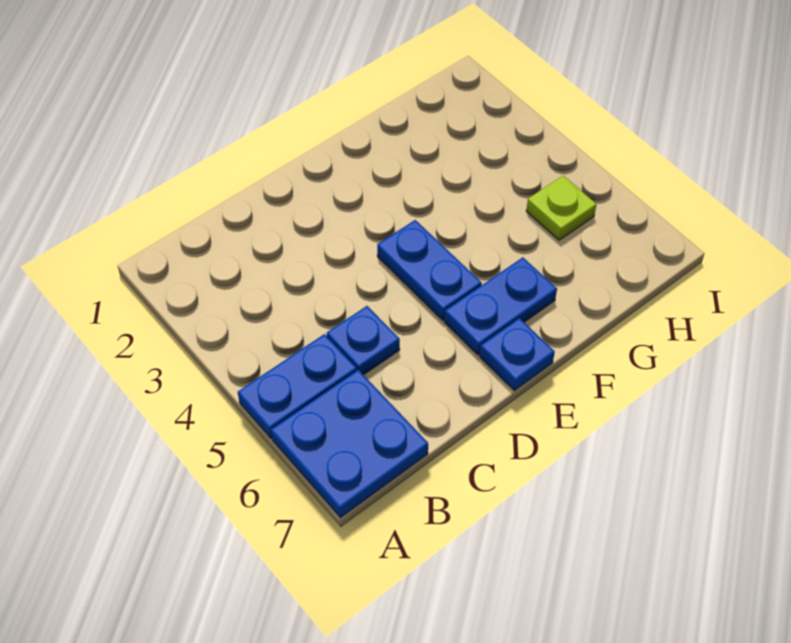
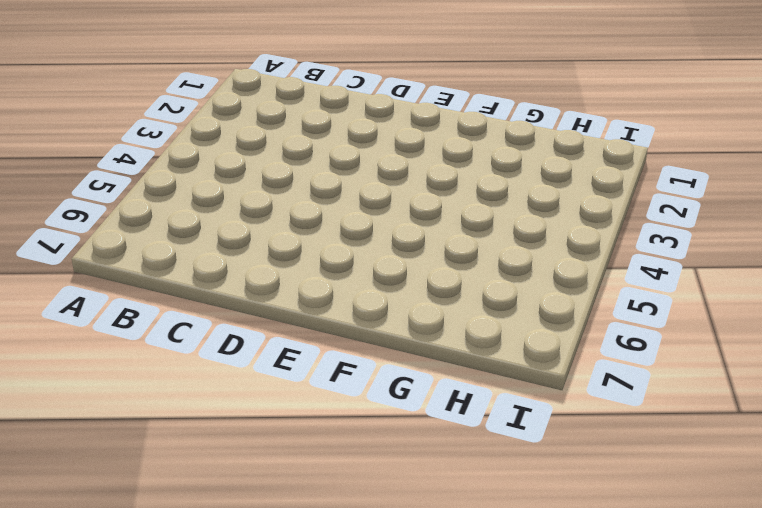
none -> blue plate A5:B5 level 1
none -> blue plate A6:B7 level 1

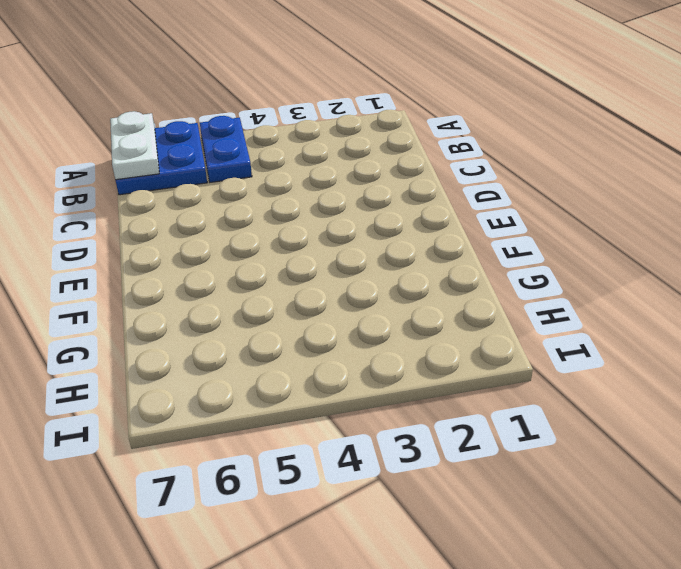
white plate A7:B7 level 2 -> none
none -> blue plate C5 level 1
none -> blue plate E4:E5 level 1

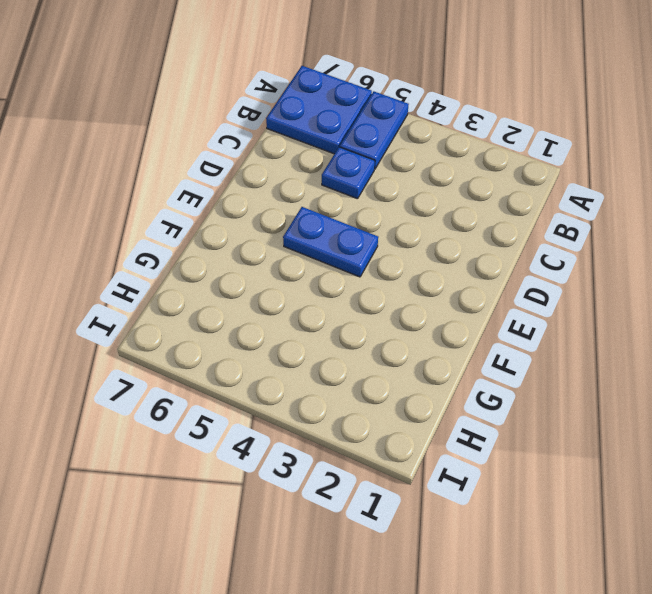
none -> blue plate E6:F6 level 1
none -> blue plate E7 level 1

